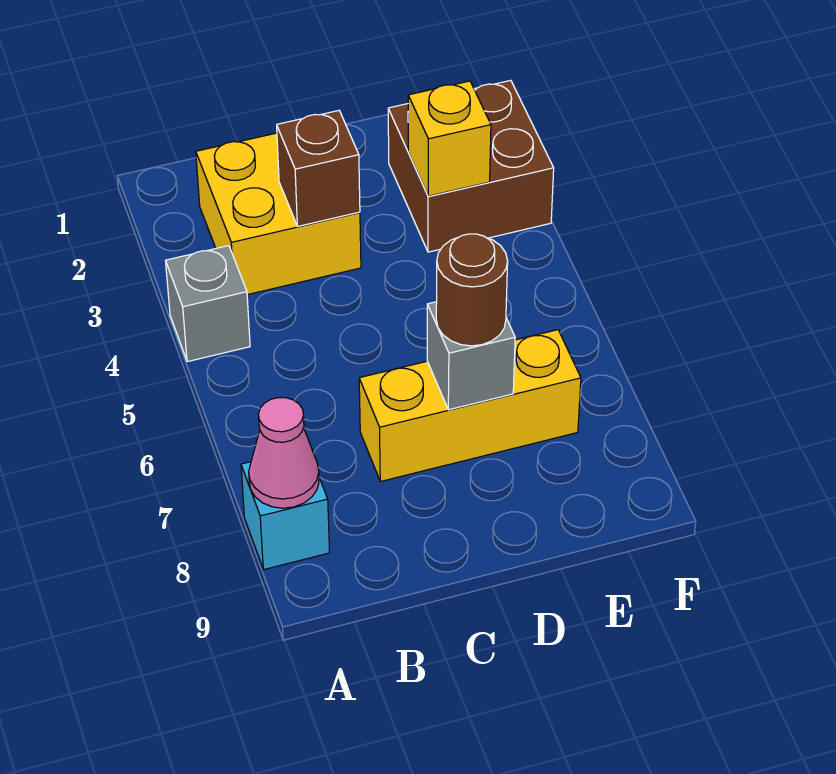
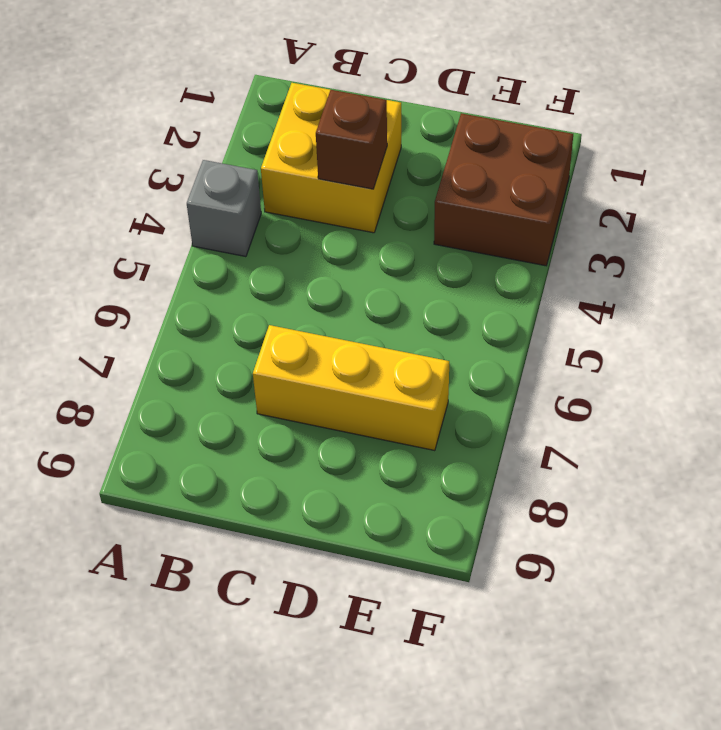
none -> cyan brick A8 level 1
none -> pink cone A8 level 2

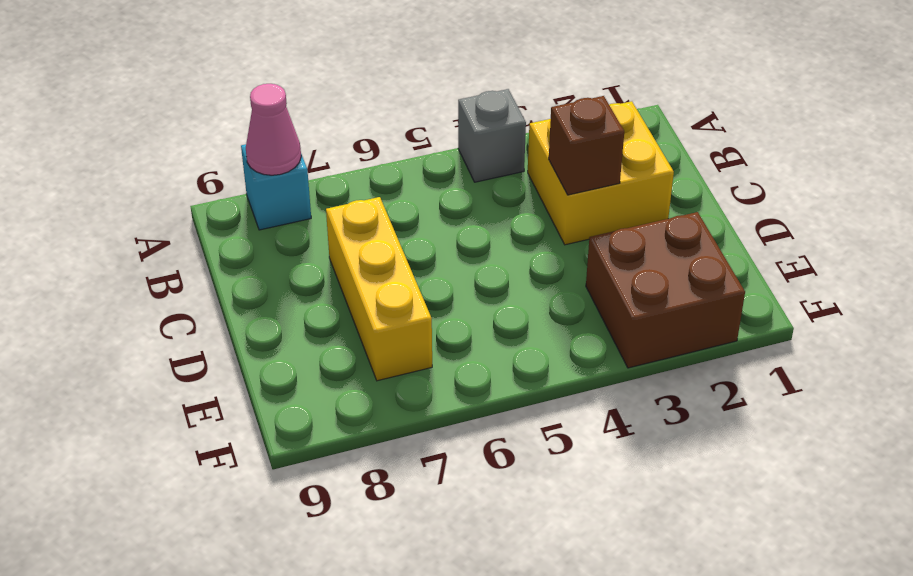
none -> grey brick D7 level 2
none -> yellow brick E3 level 2

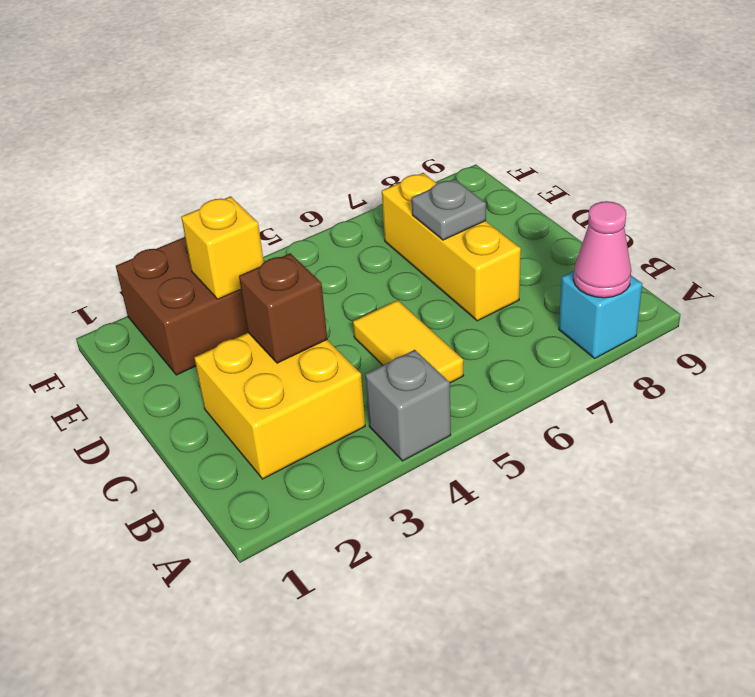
yellow tile B5:C5 level 1 -> none
grey plate D7 level 2 -> grey brick D7 level 2
none -> brown round brick D7 level 3

